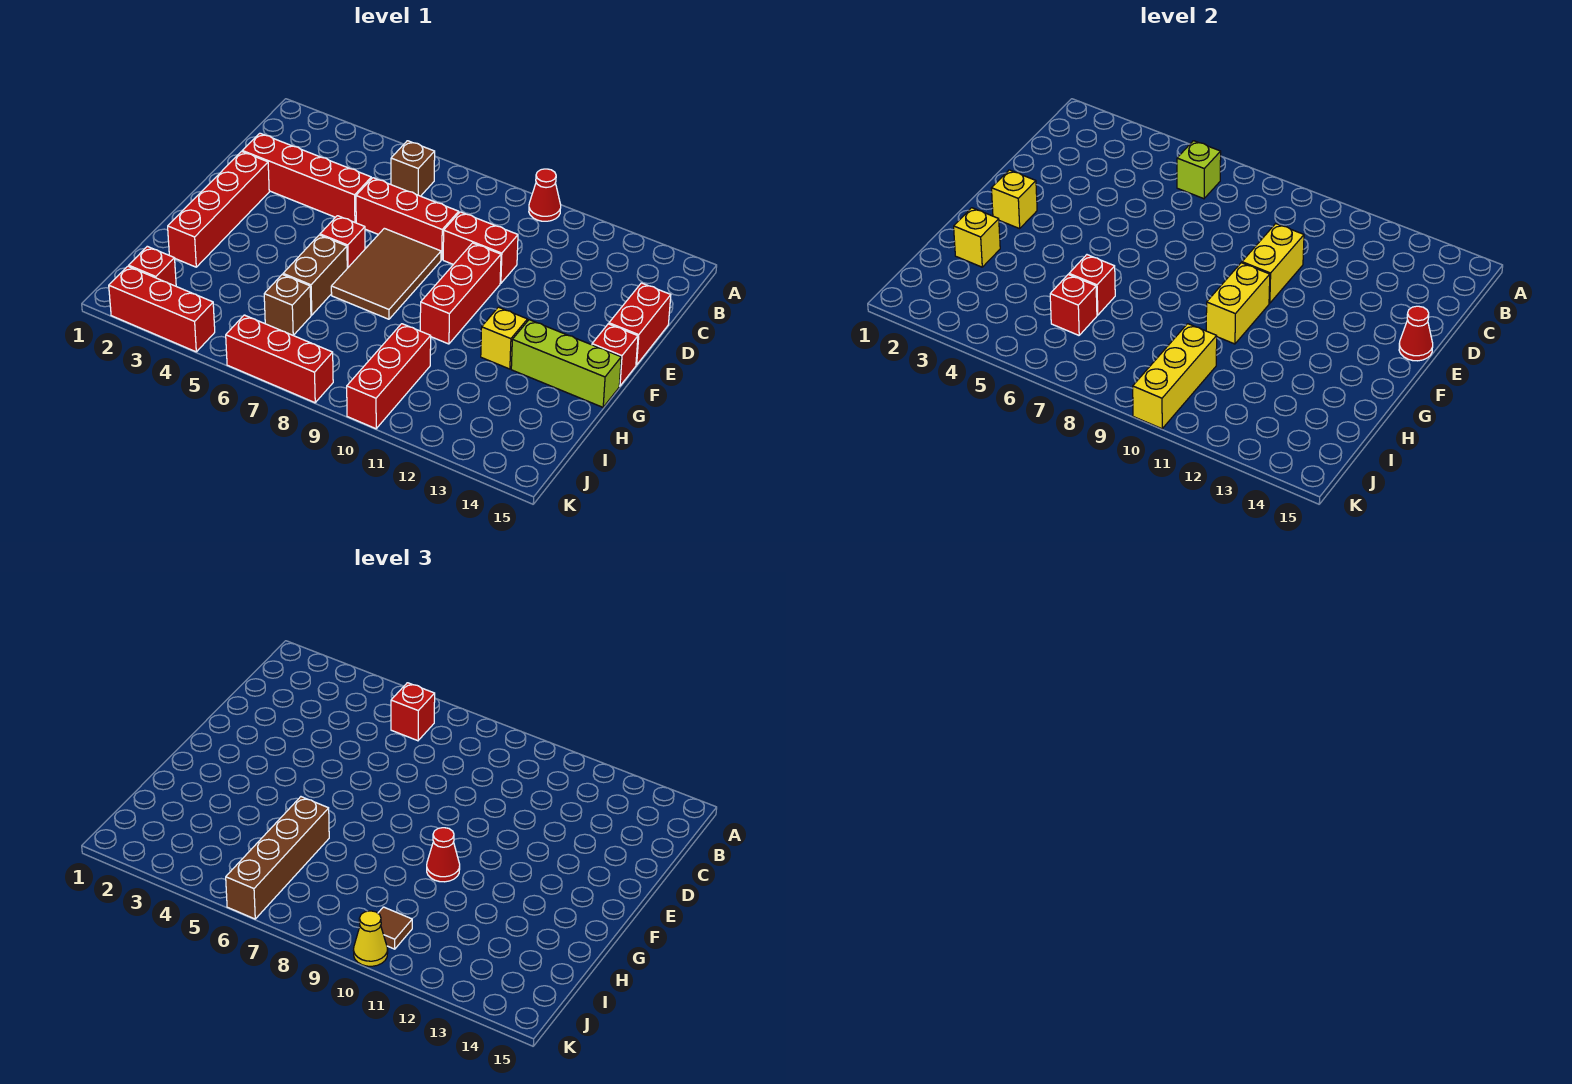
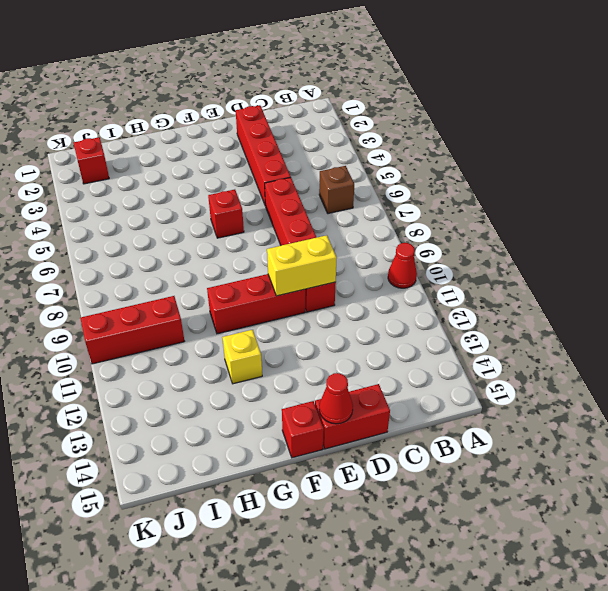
none -> red brick E2:H2 level 1
none -> brown tile E7:G8 level 1
none -> brown brick G6:H6 level 1
none -> lime brick G13:G15 level 1

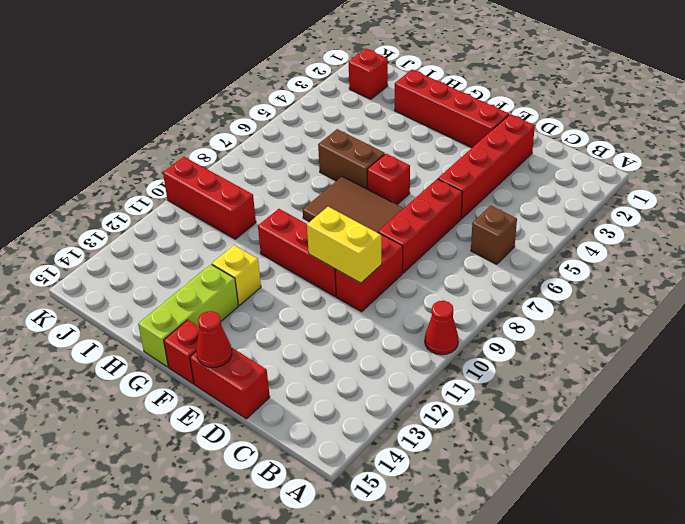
none -> brown brick I6 level 1
none -> red brick K2:K4 level 1
none -> red brick K6:K8 level 1
none -> lime brick B6 level 2

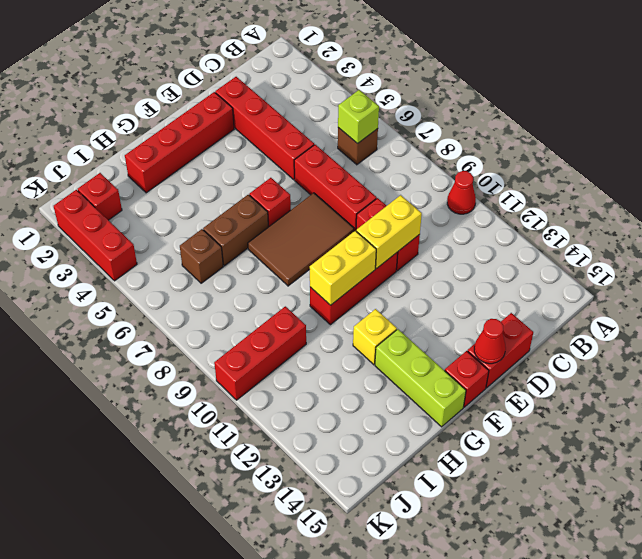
none -> red brick K6:K8 level 1
none -> yellow brick F2 level 2
none -> yellow brick H2 level 2
none -> red brick H6 level 2

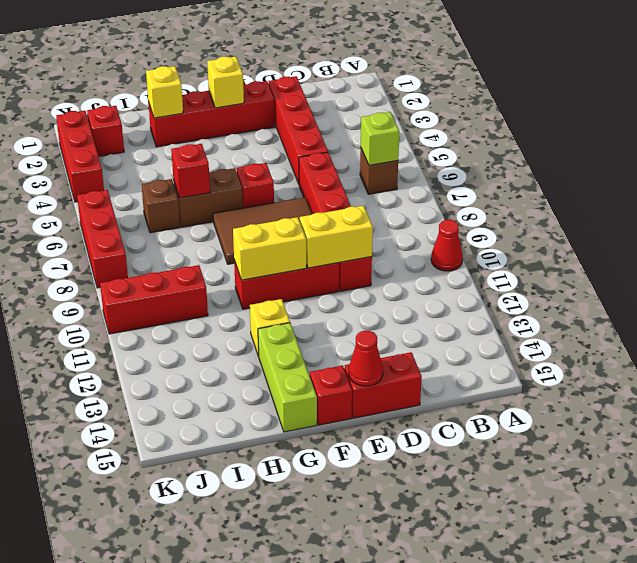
none -> red brick I6 level 2
none -> yellow brick I10:K10 level 2
none -> red brick B6 level 3
none -> red cone G10 level 3

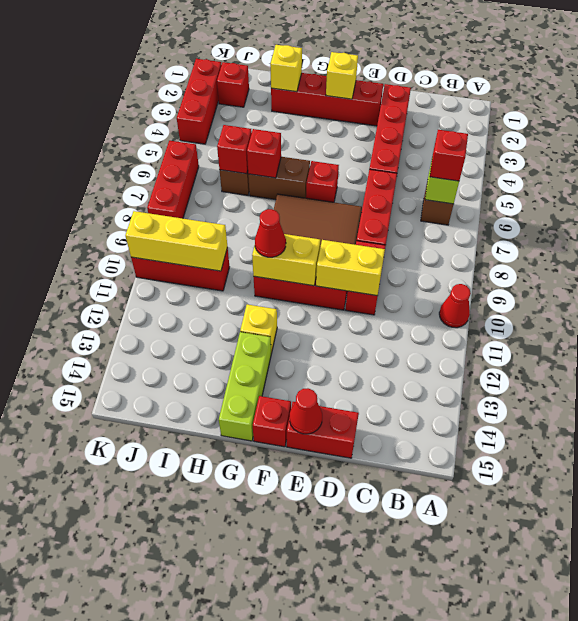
none -> brown brick H6:K6 level 3
none -> brown tile J10 level 3
none -> yellow cone K10 level 3

